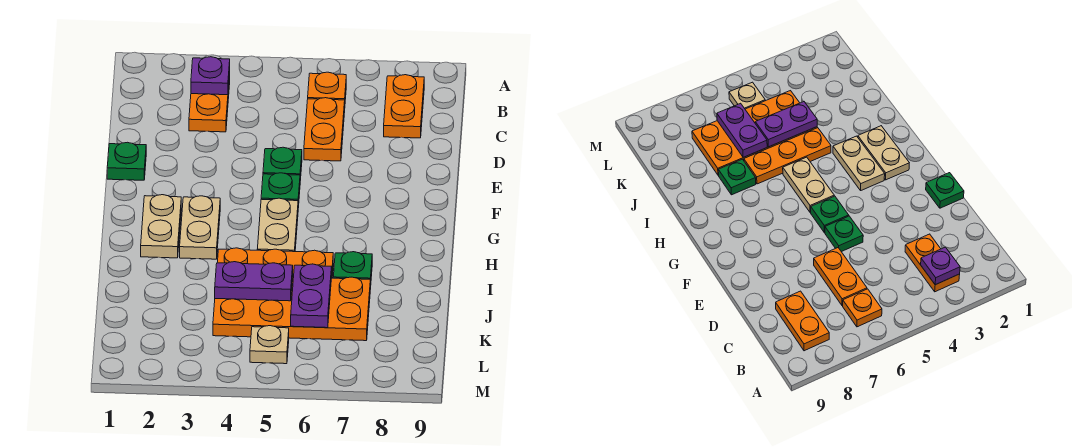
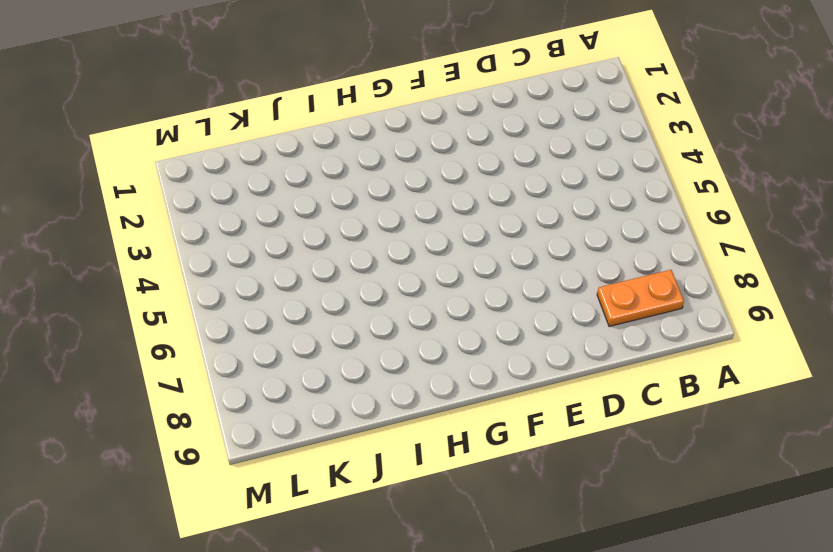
none -> orange plate B3:C3 level 1
none -> orange plate B6 level 1
none -> orange plate C6:D6 level 1

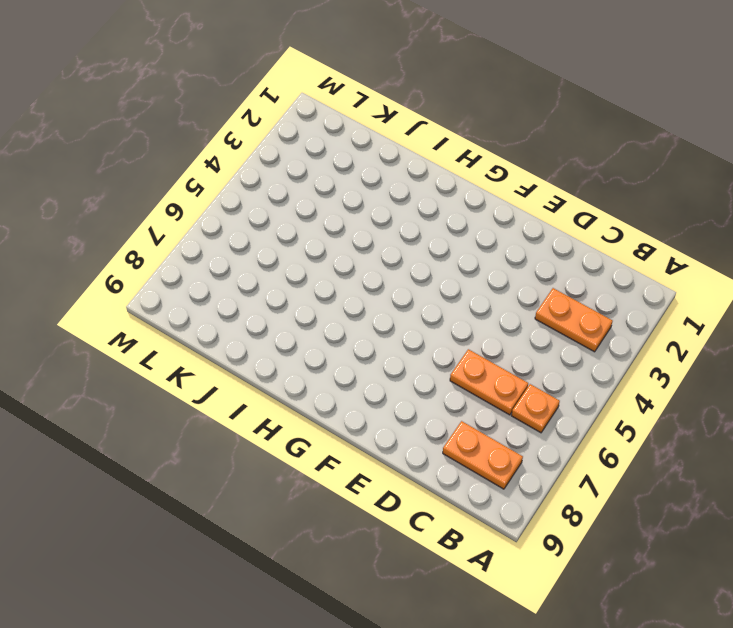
none -> green plate E1 level 1
none -> green plate E5 level 1
none -> green plate F5 level 1

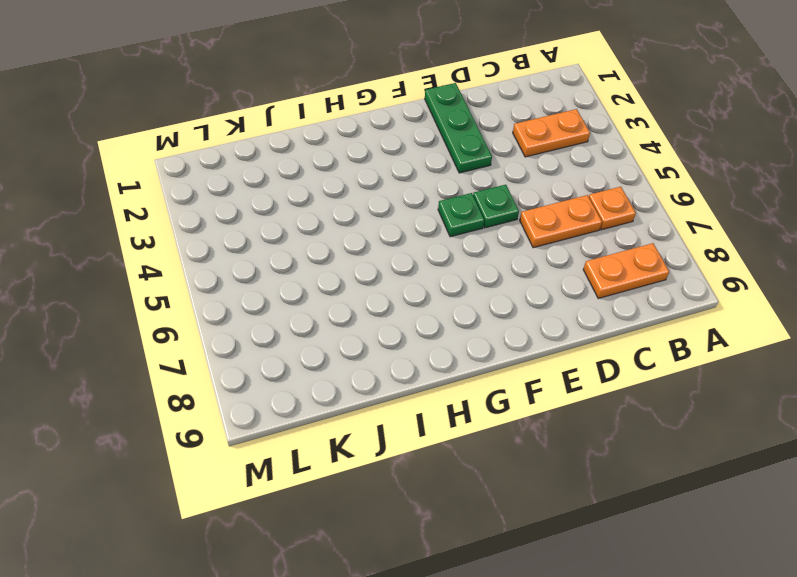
green plate E1:E3 level 1 -> green plate E1 level 1
none -> tan plate G2:H2 level 1
none -> tan plate G3:H3 level 1
none -> tan plate G5:H5 level 1

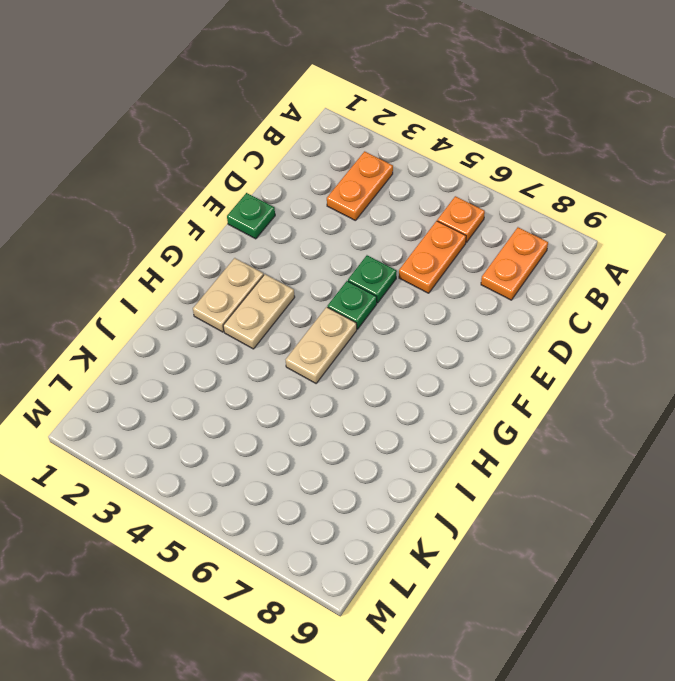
none -> orange plate I4:I6 level 1
none -> green plate I7 level 1
none -> orange plate J4:K7 level 1

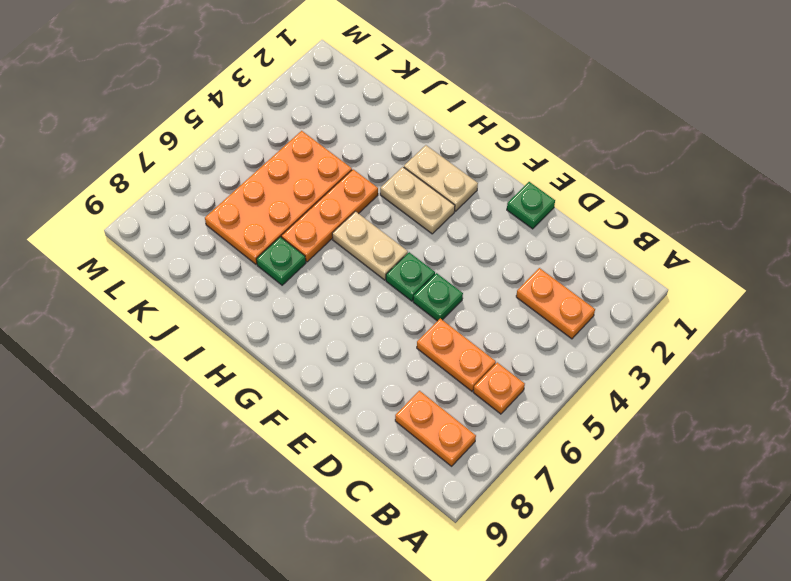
none -> tan plate L5 level 1
none -> purple plate B3 level 2
none -> purple plate J4:J5 level 2

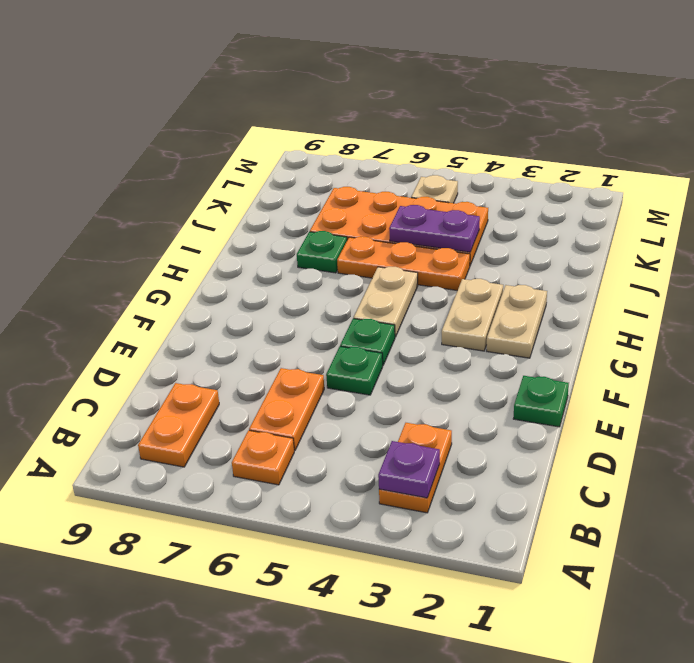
none -> purple plate J6:K6 level 2

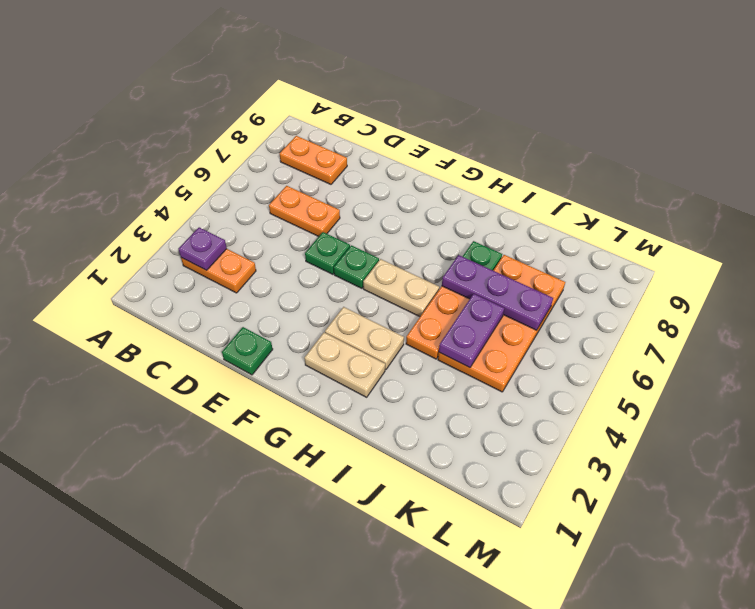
purple plate I6:K6 level 2 -> purple plate J6:K6 level 2
none -> orange plate B6 level 1
none -> tan plate L5 level 1

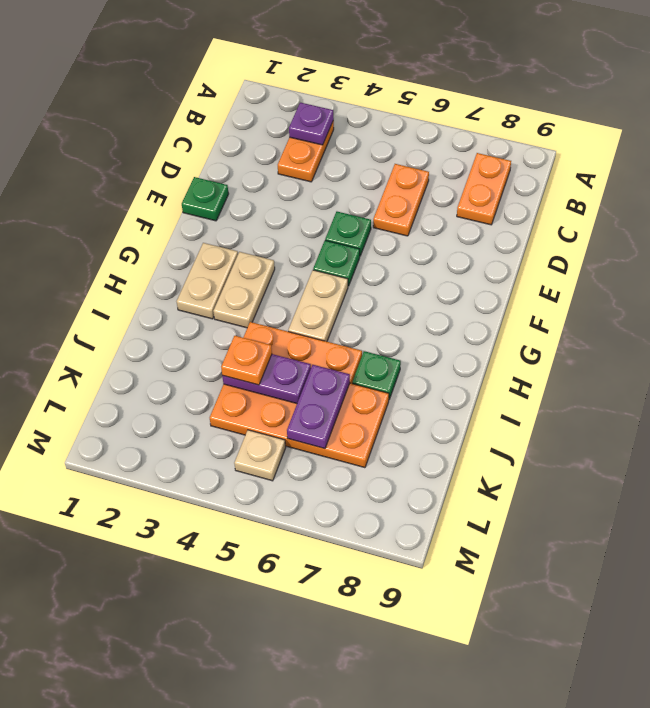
orange plate J4 level 3 -> orange plate B6 level 1

